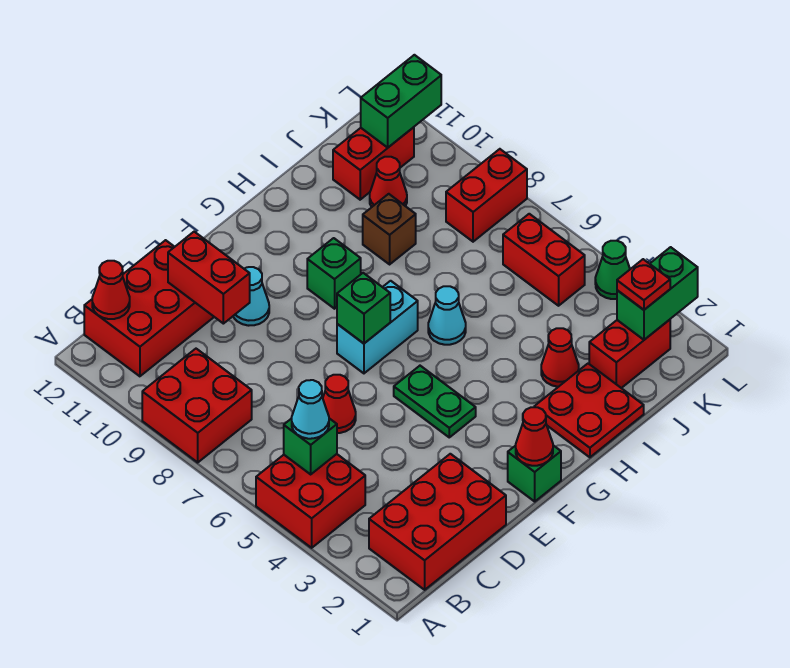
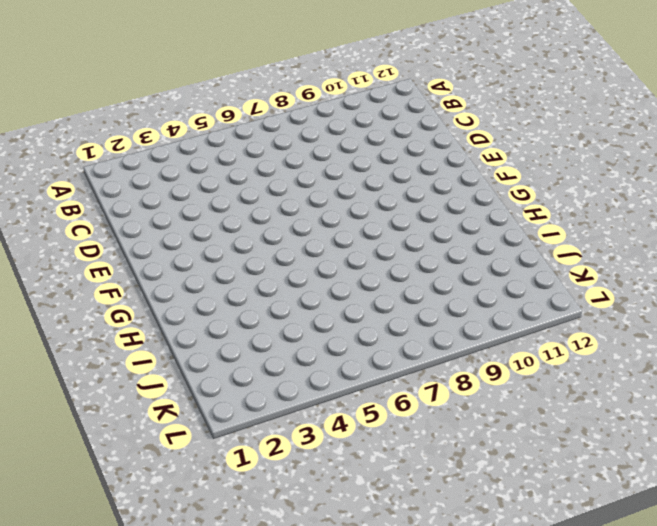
none -> red brick A4:B5 level 1
none -> red brick A8:B9 level 1
none -> red brick B1:D2 level 1

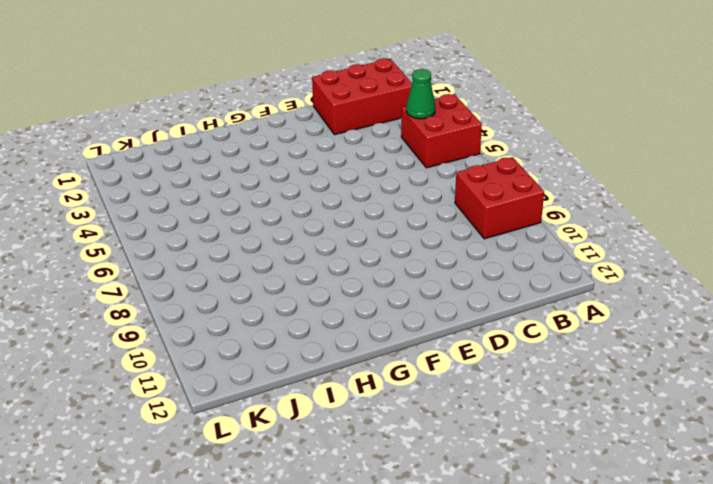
green cone B4 level 2 -> green cone L4 level 1
none -> red brick B11:D12 level 1
none -> red cone D6 level 1
none -> cyan cone E10 level 1

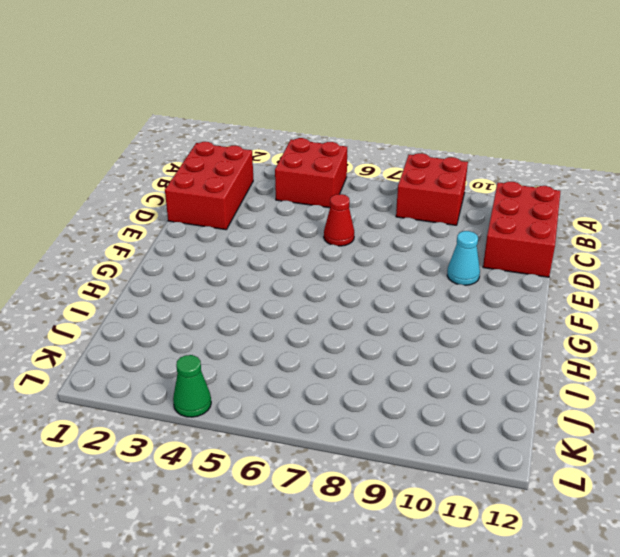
none -> green brick F1 level 1
none -> green plate F4:F5 level 1
none -> cyan brick F7:G7 level 1

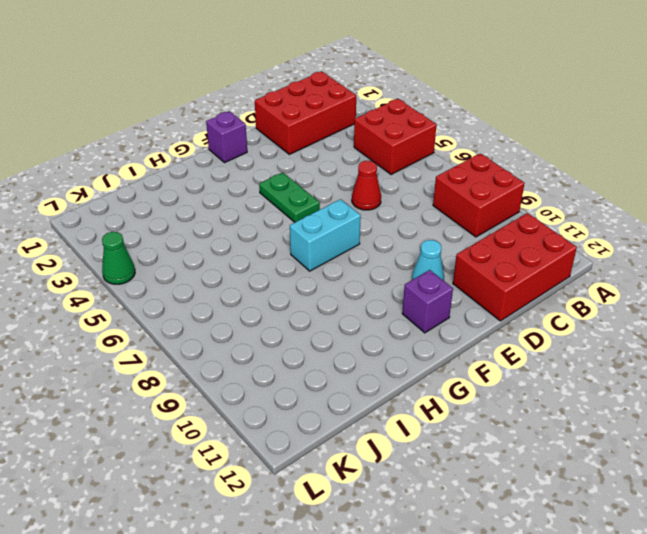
purple brick F1 level 1 -> green brick F1 level 1
purple brick F11 level 1 -> none
none -> green brick G9 level 1
none -> red plate H1:I2 level 1
none -> cyan cone H6 level 1

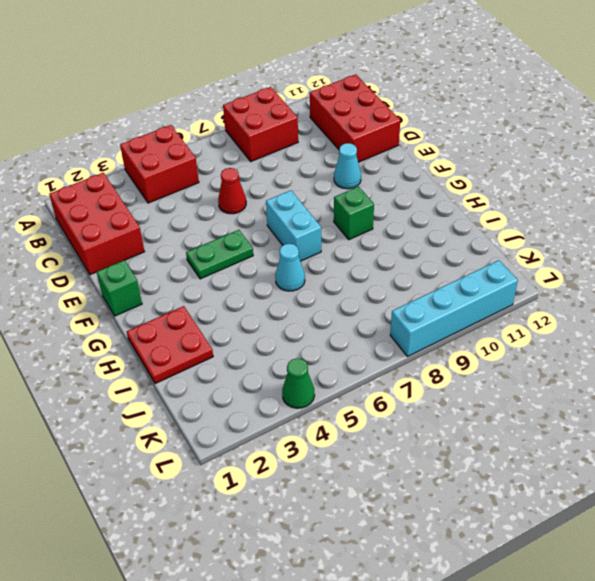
cyan brick L8:L11 level 1 -> red brick K8:L8 level 1
none -> red cone I3 level 1
none -> brown brick I9 level 1
none -> red brick J2:K2 level 1

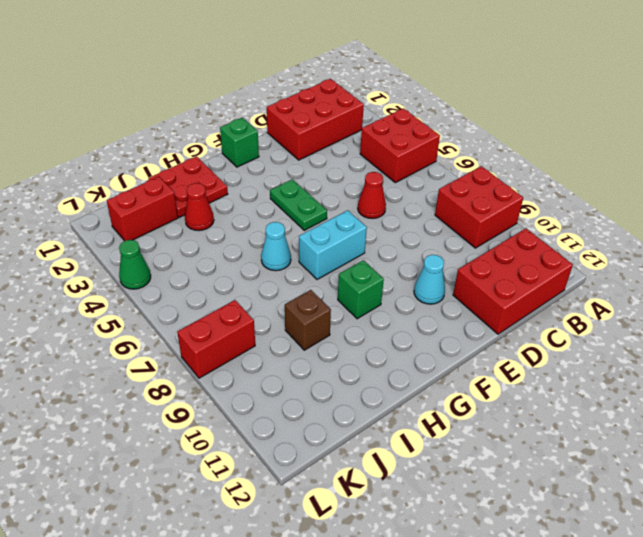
none -> red cone J10 level 1
none -> red brick J11:K11 level 1
none -> red brick K5:K6 level 1

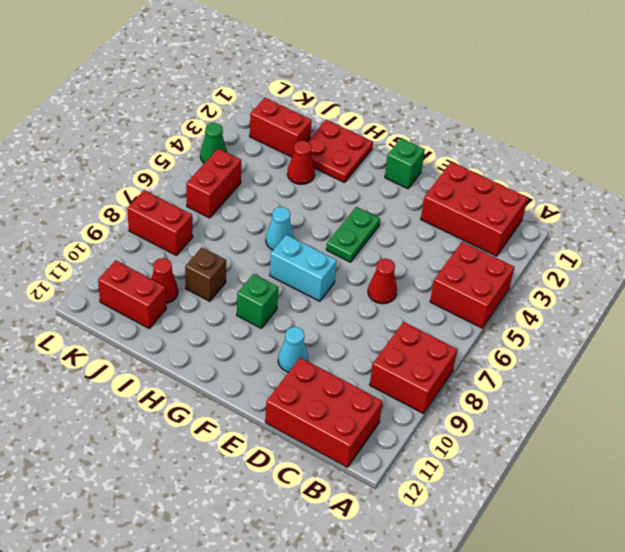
none -> green brick B5 level 2
none -> red cone B12 level 2
none -> red brick D10:D11 level 2

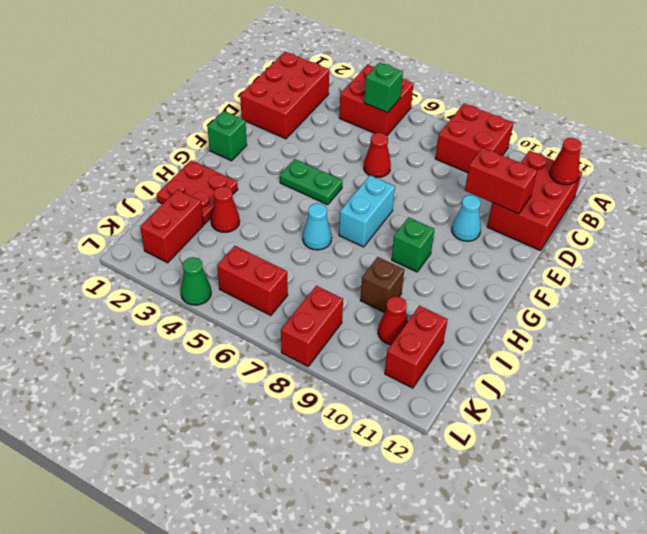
none -> red cone F1 level 2
none -> green brick F7 level 2
none -> green brick K2:L2 level 2

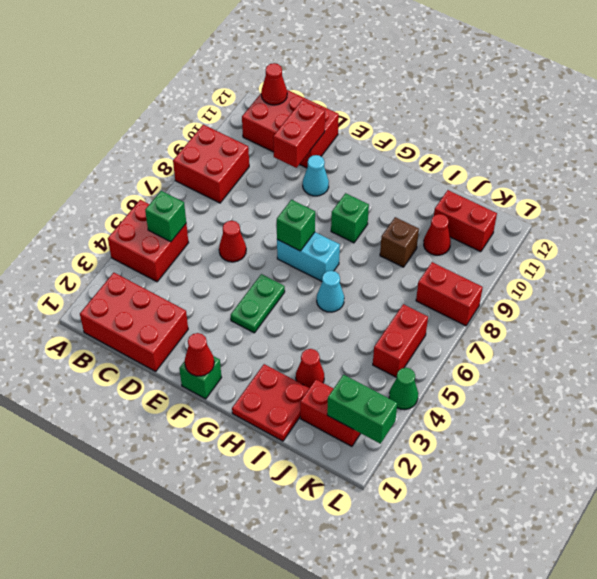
none -> green brick K11:L11 level 2
none -> cyan cone B5 level 3
none -> red plate K2 level 3

